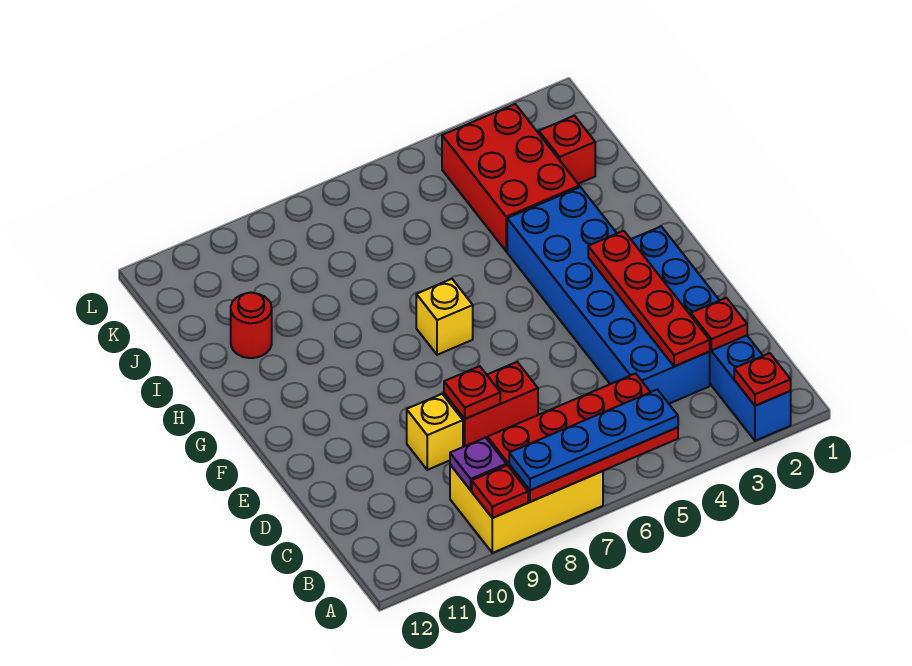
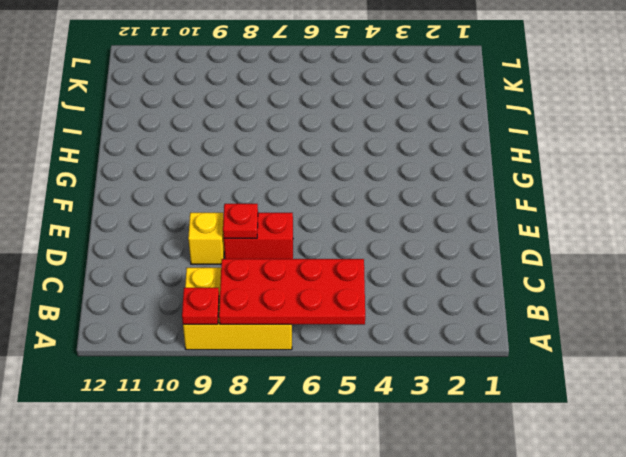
none -> blue brick A2:F2 level 1
none -> blue brick C3:H4 level 1
none -> yellow brick G7 level 1

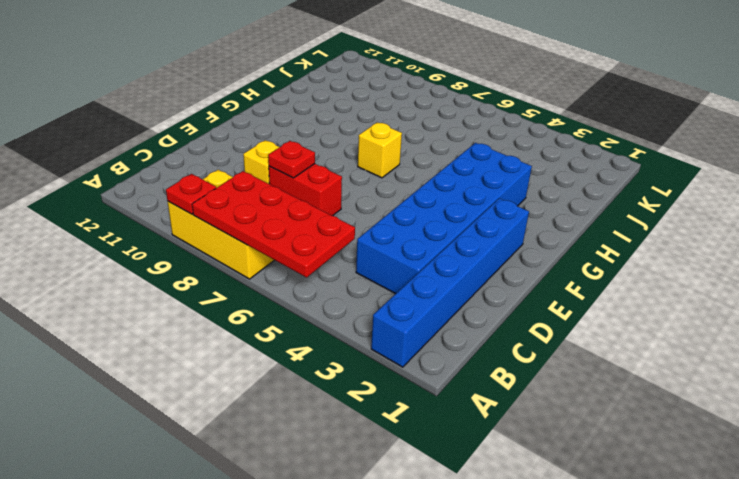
none -> red brick I3:K4 level 1
none -> red round brick I11 level 1
none -> red brick J2 level 1

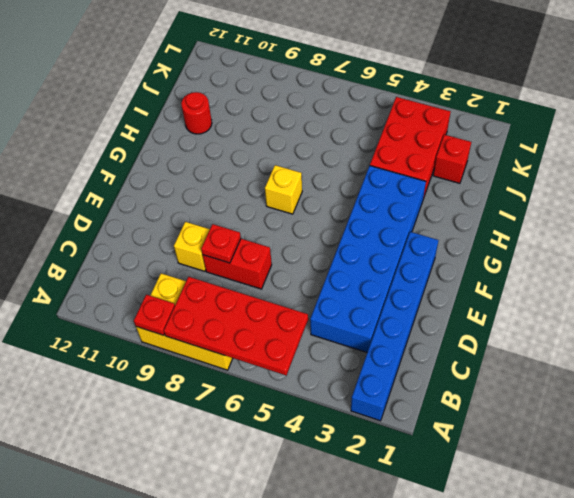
none -> red plate A2 level 2
none -> purple plate B9 level 2
none -> red plate C2 level 2

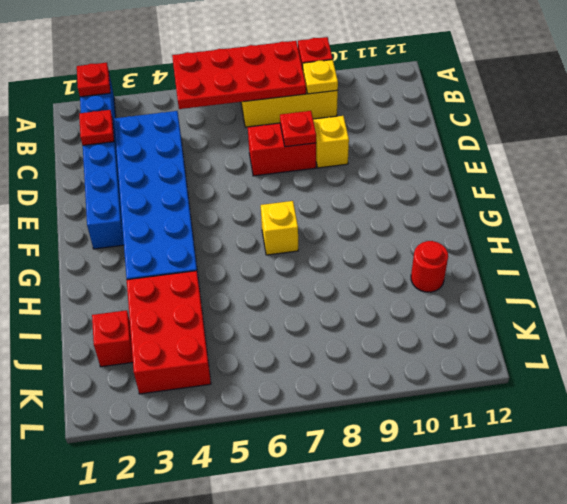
yellow plate B9 level 2 -> purple plate B9 level 2
none -> red plate C3:F3 level 2
none -> blue plate A5:A8 level 3

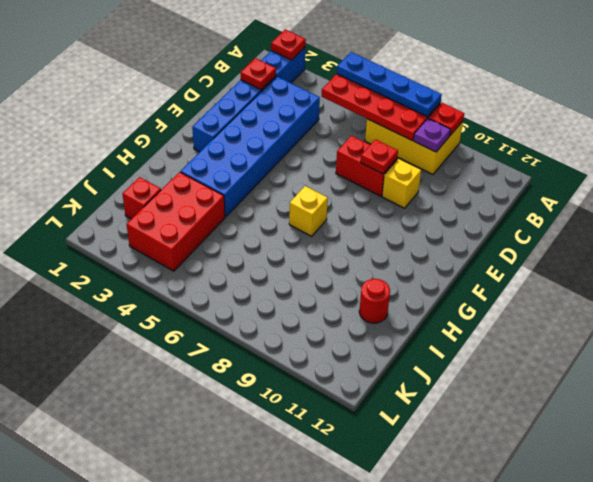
none -> red plate C3:F3 level 2

